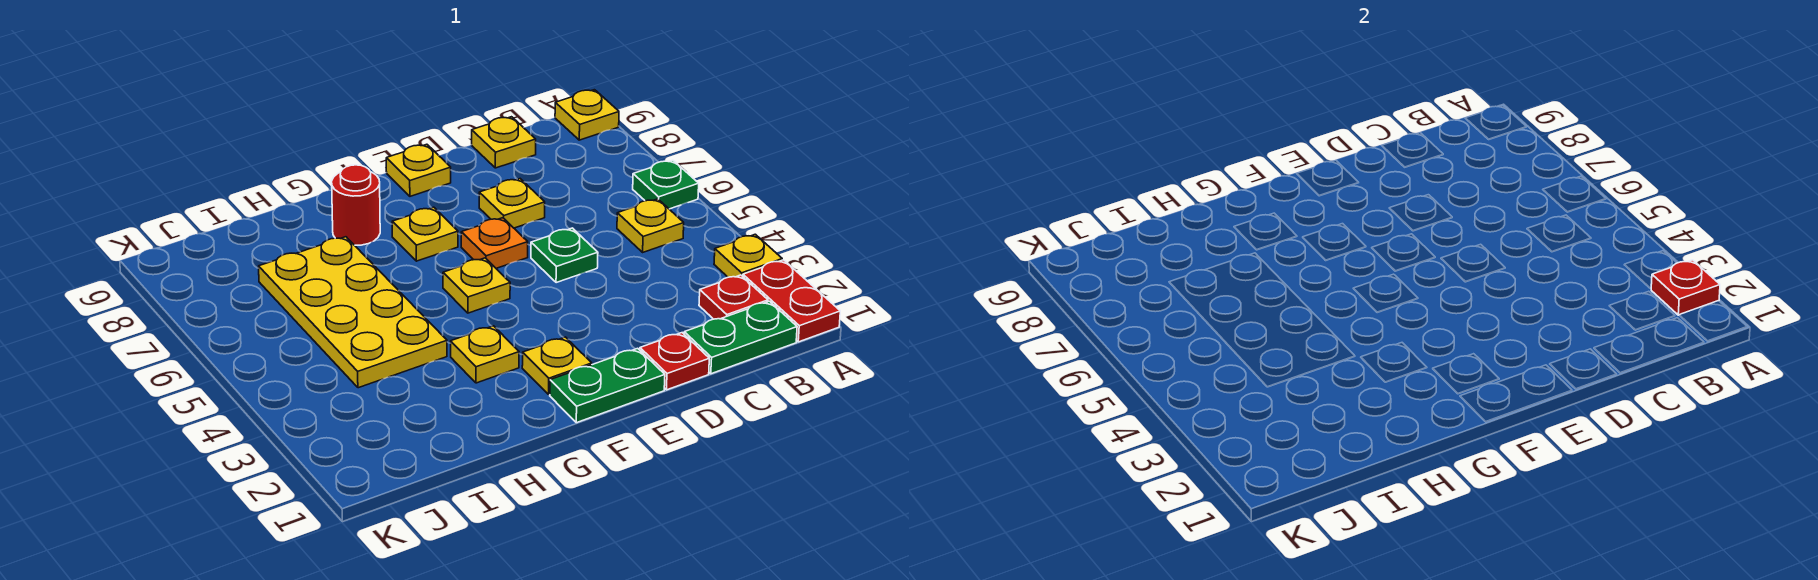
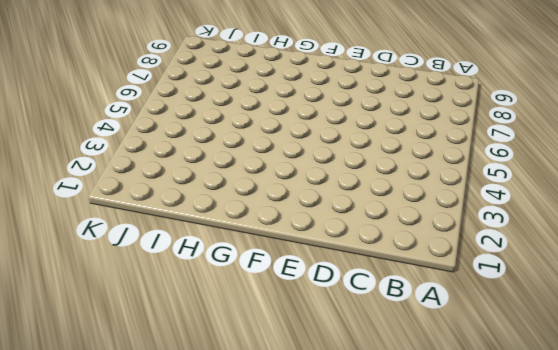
none -> red plate A1:A2 level 1
none -> yellow plate A3 level 1
none -> green plate A6 level 1

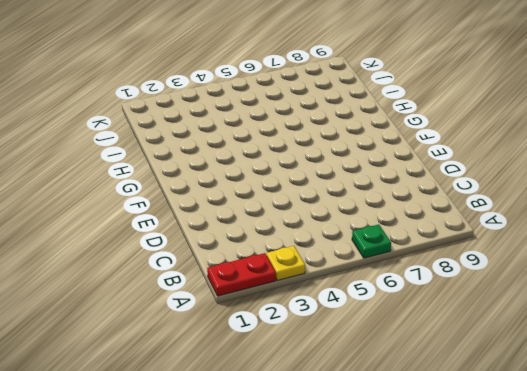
none -> yellow plate A9 level 1
none -> green plate B1:C1 level 1
none -> red plate B2 level 1

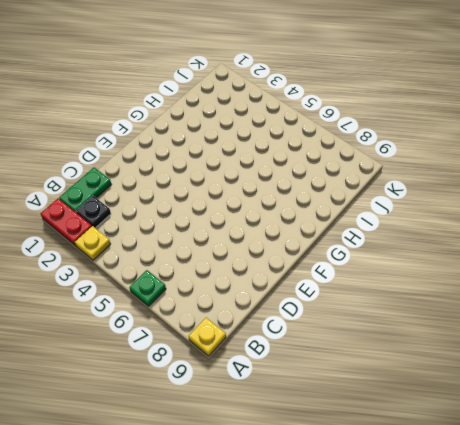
black plate B2 level 1 -> red plate B2 level 1
none -> yellow plate B5 level 1
none -> yellow plate C9 level 1
none -> red plate D1 level 1

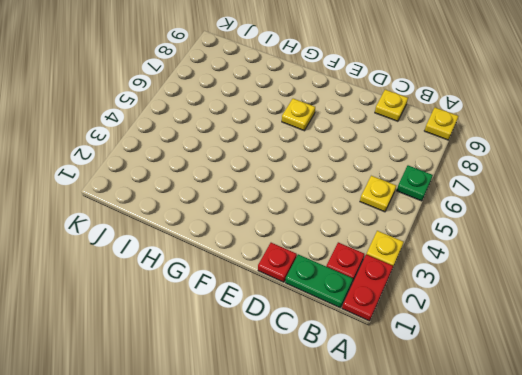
none -> green plate D5 level 1
none -> yellow plate D7 level 1
none -> green plate E1:F1 level 1

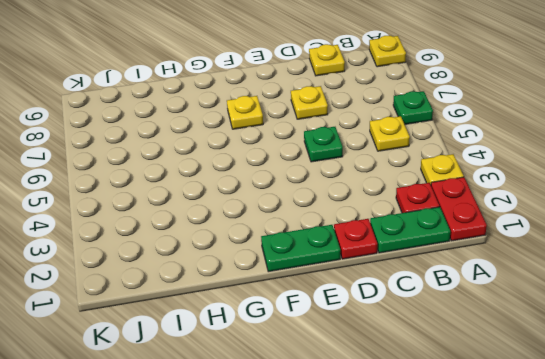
none -> orange plate E6 level 1
none -> yellow plate E9 level 1
none -> yellow plate F2 level 1

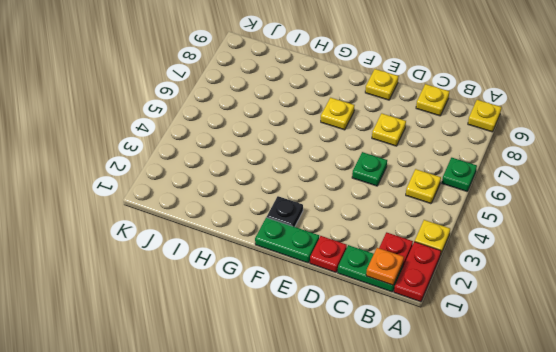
orange plate B1 level 2 -> orange plate E6 level 1
black plate F2 level 1 -> yellow plate F2 level 1
none -> yellow plate F5 level 1
none -> yellow plate G3 level 1
none -> red round brick G8 level 1

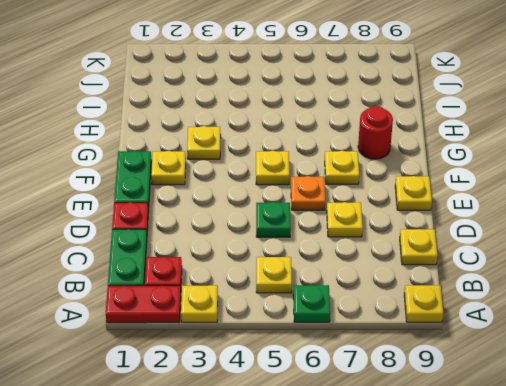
none -> yellow plate H4:I7 level 1
none -> red plate A2 level 2

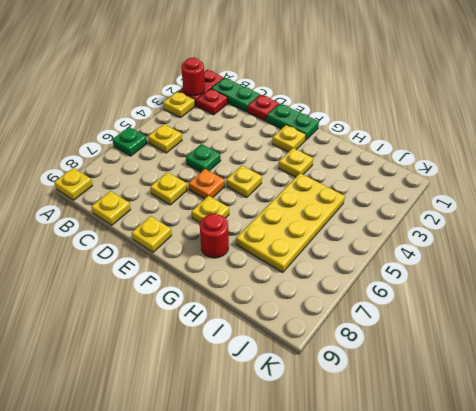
red round brick A2 level 2 -> red plate A2 level 2

